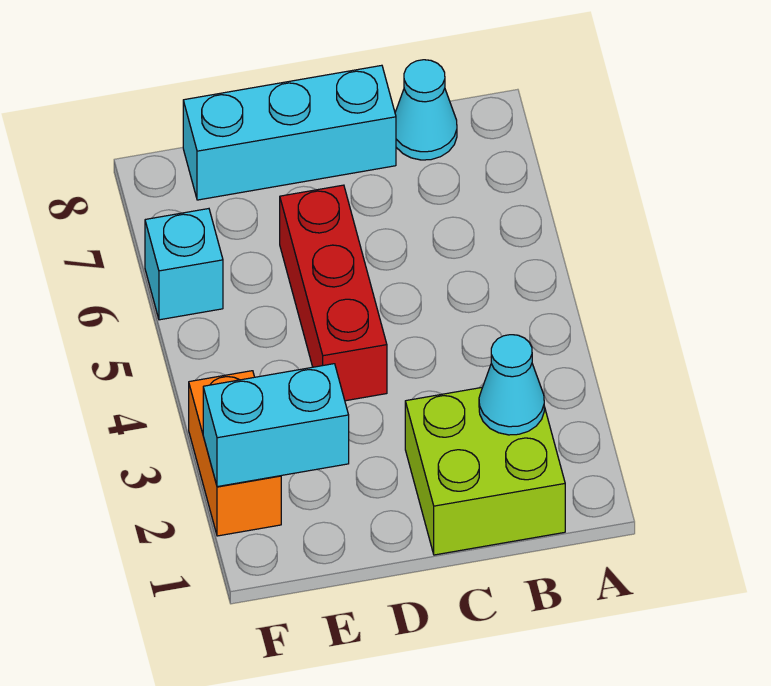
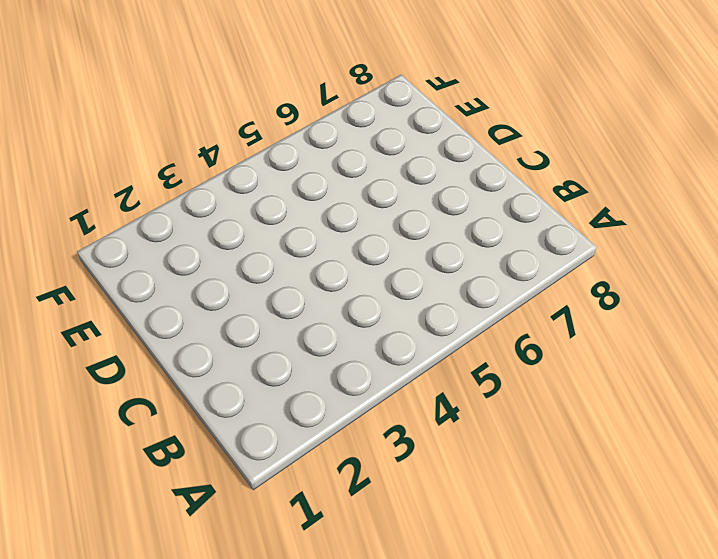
none -> lime brick B1:C2 level 1
none -> cyan cone B8 level 1

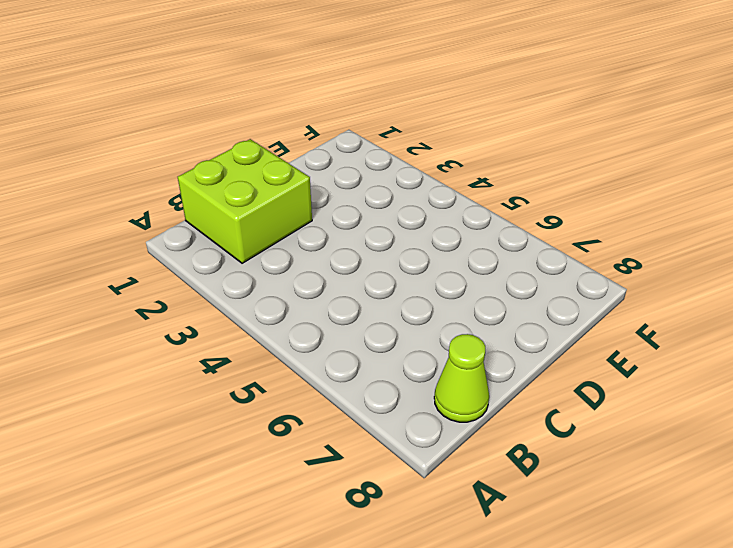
lime cone B8 level 1 -> cyan cone B8 level 1
none -> cyan brick C8:E8 level 1
none -> red brick D4:D6 level 1

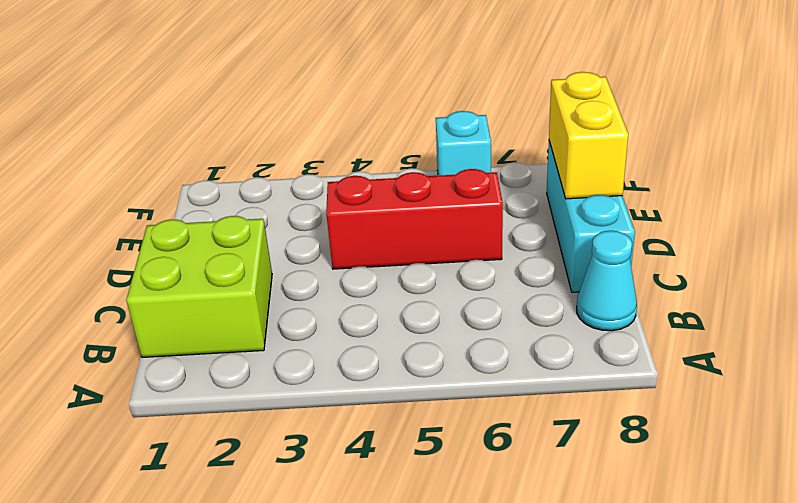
yellow brick D8:E8 level 2 -> none
none -> orange brick F2:F3 level 1
none -> cyan cone B2 level 2

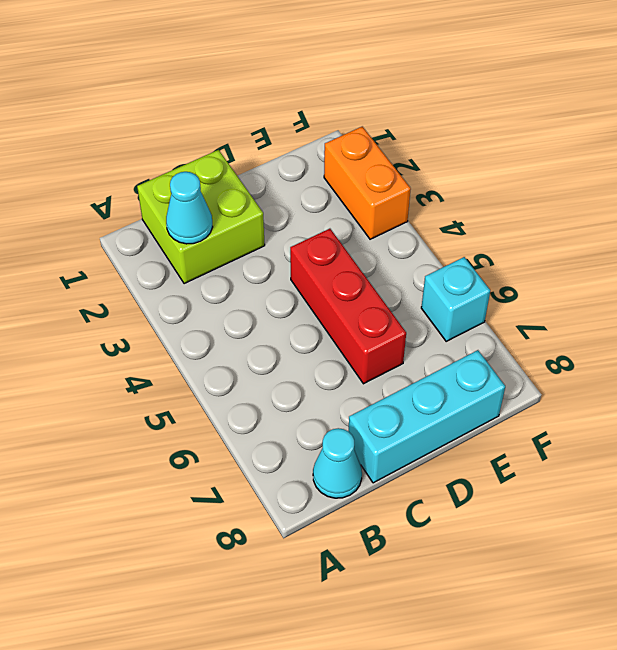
none -> cyan brick E2:F2 level 2

